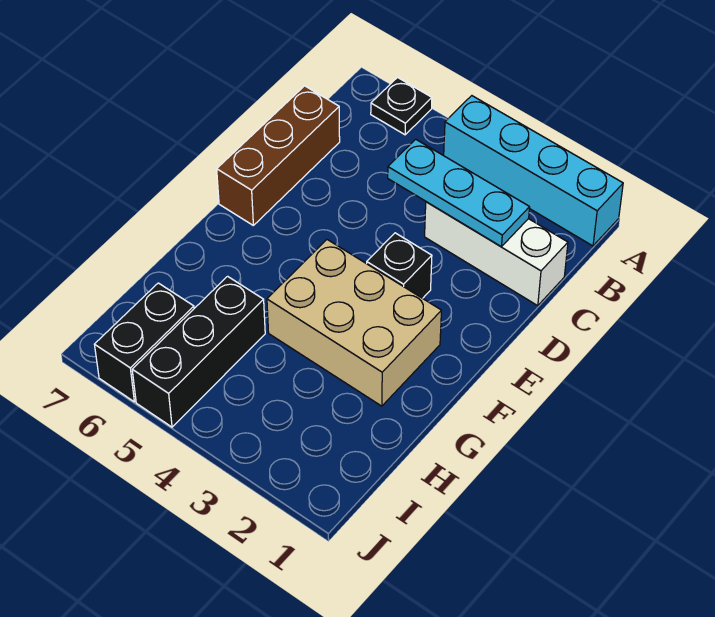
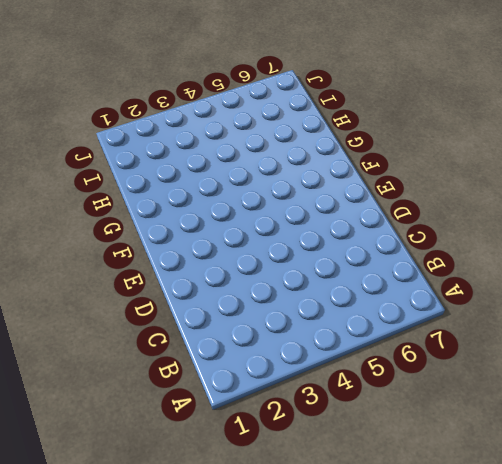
none -> cyan brick A1:A4 level 1
none -> black plate A6 level 1

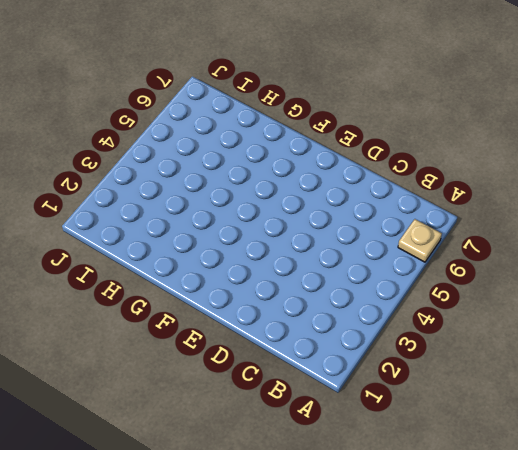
tan plate A6 level 1 -> black plate A6 level 1
none -> cyan brick A1:A4 level 1
none -> white brick C1:C3 level 1

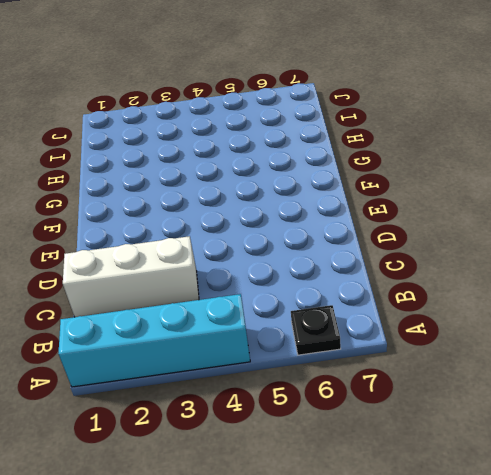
none -> brown brick C7:E7 level 1
none -> black brick E3 level 1

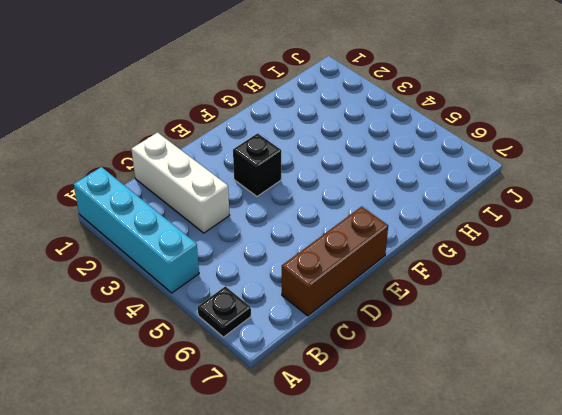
none -> tan brick F2:G4 level 1
none -> black brick H5:J5 level 1

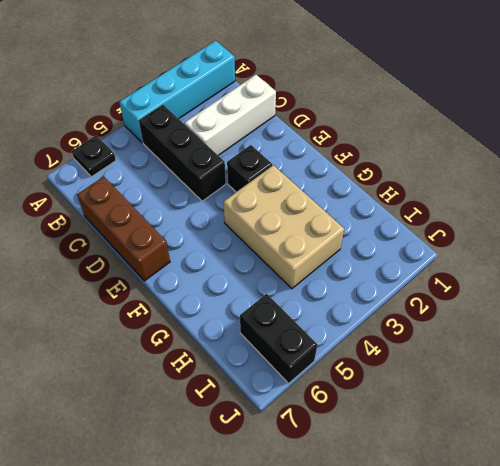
black brick B4:D4 level 1 -> black brick H5:J5 level 1
tan brick F3:H4 level 1 -> tan brick F2:G4 level 1
none -> cyan plate C2:C4 level 2

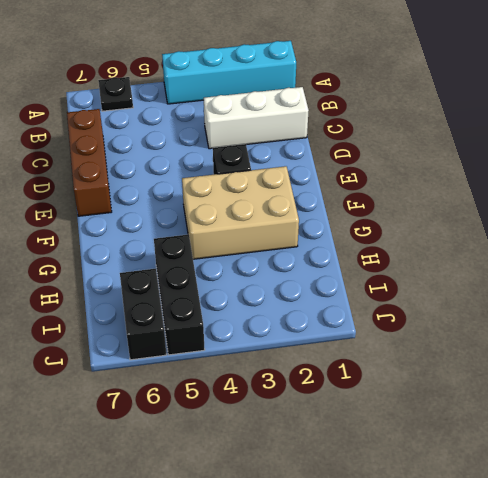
none -> cyan plate C2:C4 level 2

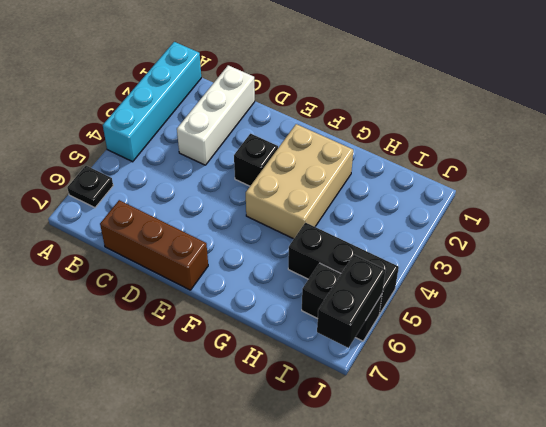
black brick J6:J7 level 2 -> none
none -> cyan plate C2:C4 level 2

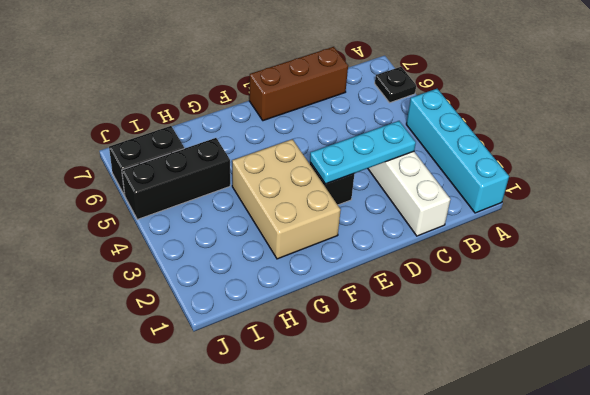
cyan plate C3:E3 level 2 -> cyan plate C2:C4 level 2

